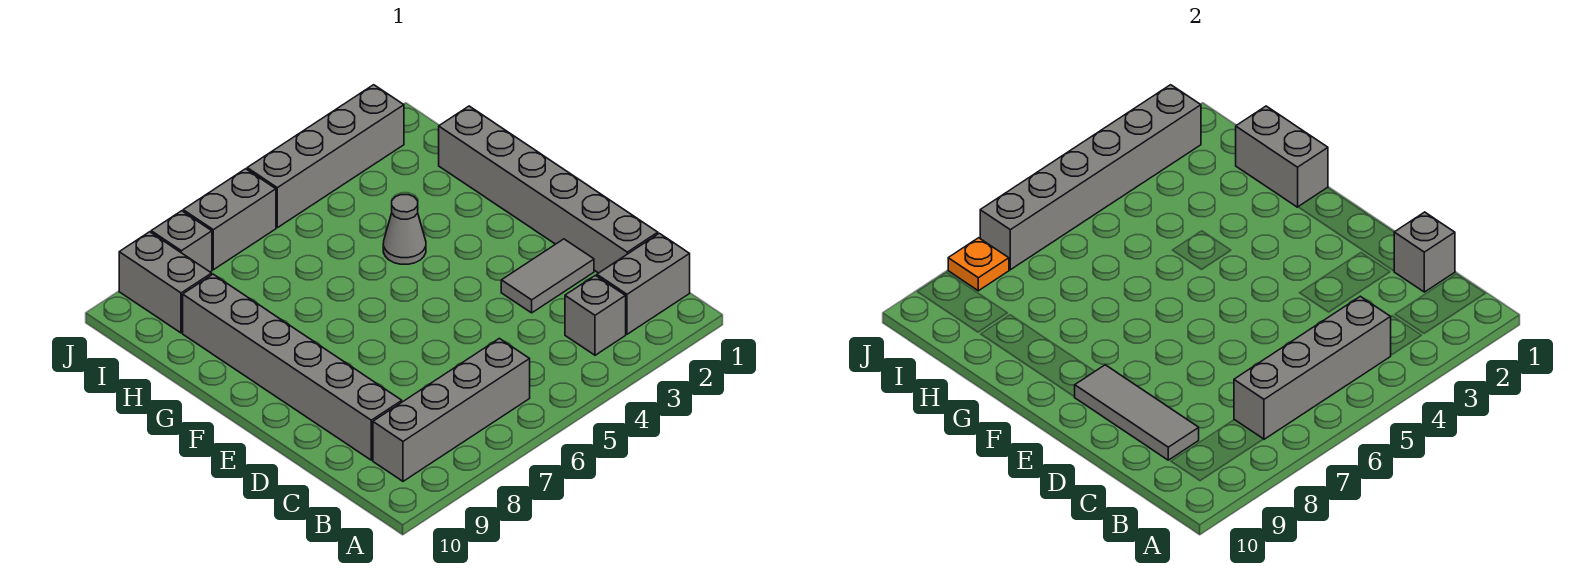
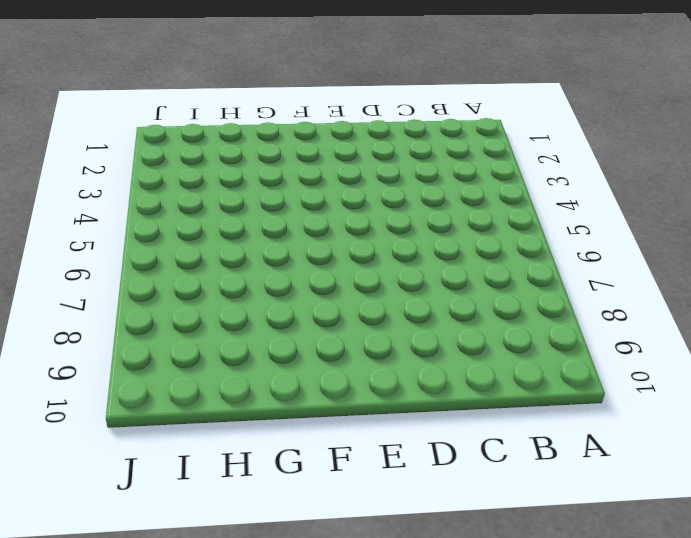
none -> grey brick B1:B2 level 1
none -> grey brick B3 level 1
none -> grey brick B6:B9 level 1

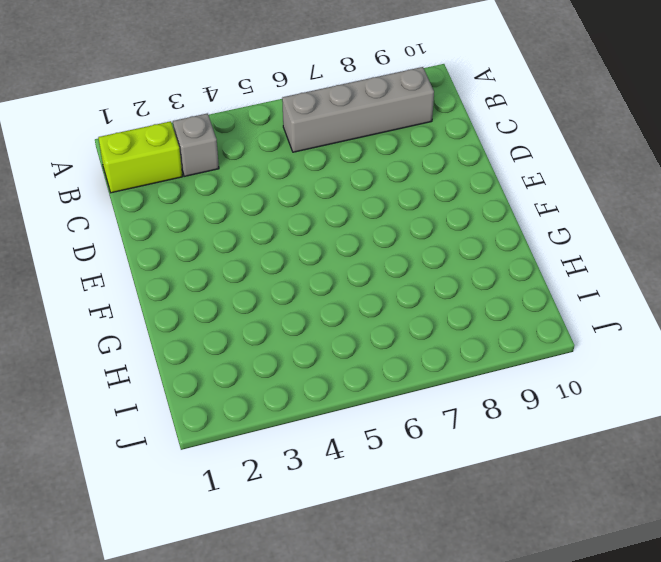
lime brick B1:B2 level 1 -> grey brick B1:B2 level 1
none -> grey brick C1:H1 level 1
none -> grey brick C9:H9 level 1
none -> grey tile D2:D3 level 1

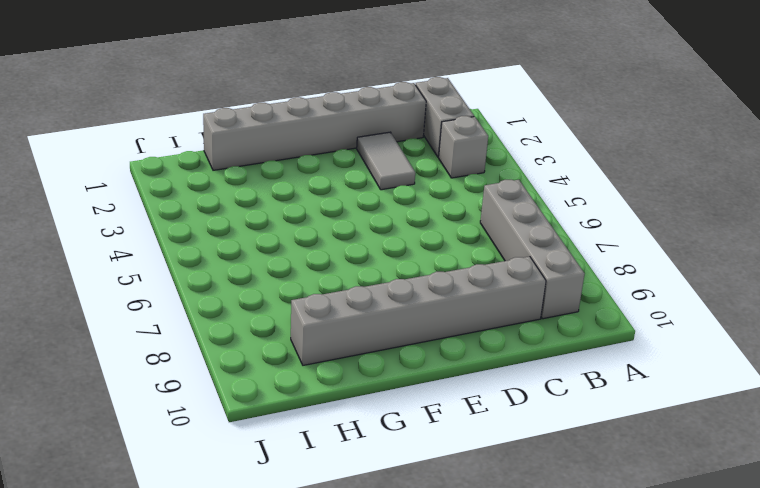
none -> grey cone G4 level 1
none -> grey brick I9:J9 level 1
none -> grey brick J2:J5 level 1

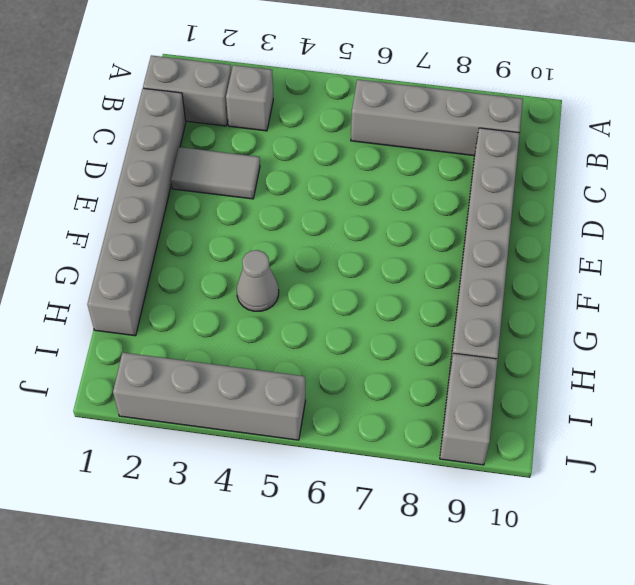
none -> grey brick J6:J7 level 1
none -> grey brick J8 level 1
none -> grey brick B4:B7 level 2

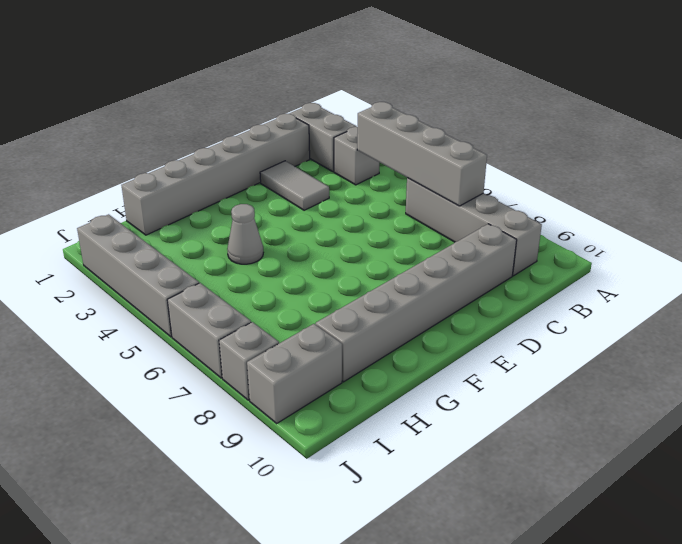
none -> grey brick C1 level 2
none -> grey tile C9:E9 level 2
none -> grey brick G1:H1 level 2

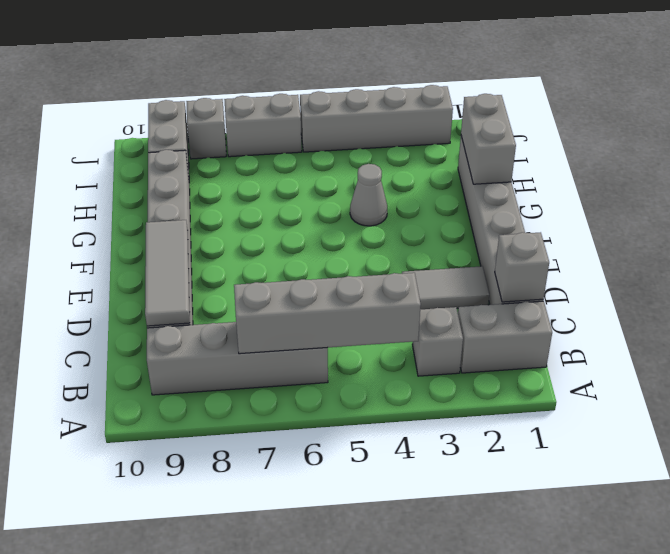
none -> grey brick J2:J7 level 2
none -> orange plate J8 level 2

